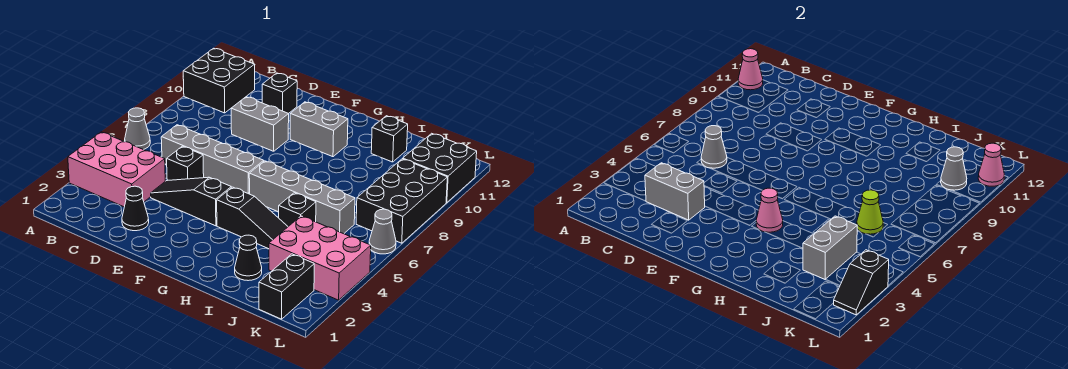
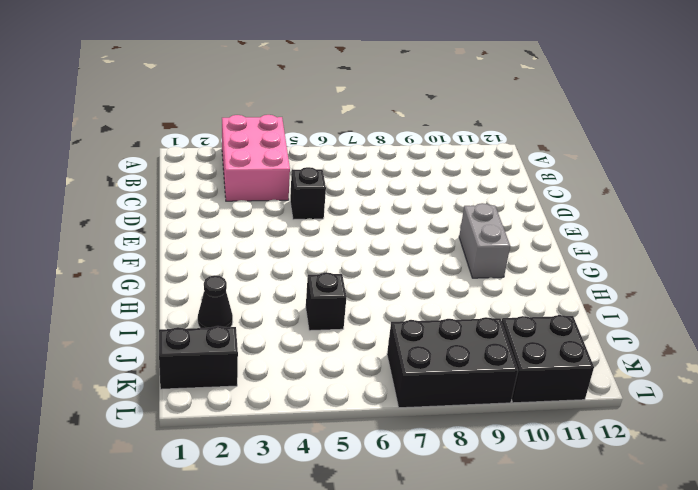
none -> grey cone A6 level 1
none -> black brick A10:B11 level 1
none -> grey brick C6:F6 level 1

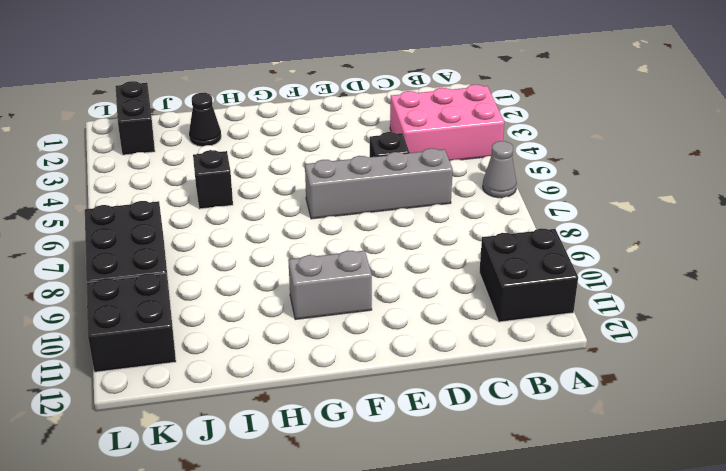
none -> black cone D2 level 1
none -> black slope D4:F4 level 1 top F
none -> grey brick D9:E9 level 1

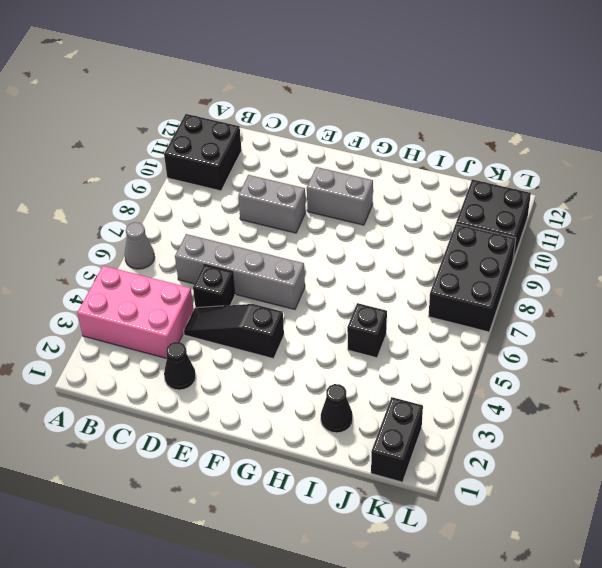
none -> black brick D11 level 1
none -> black slope G4:I4 level 1 top G
none -> grey brick G6:J6 level 1

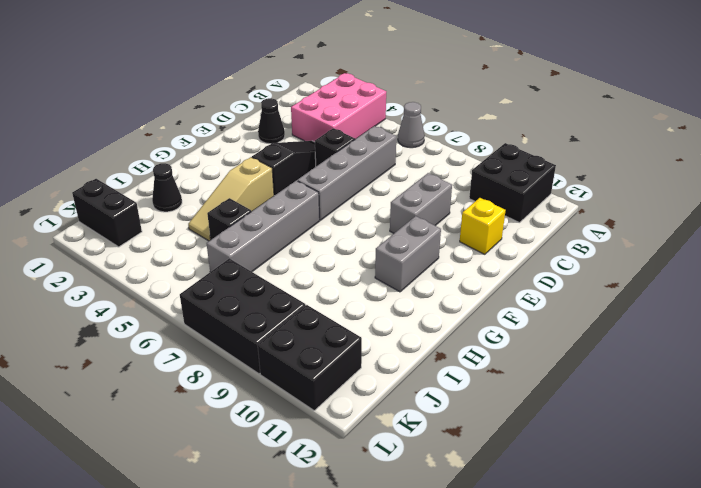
yellow brick D11 level 1 -> black brick D11 level 1
tan slope G4:I4 level 1 top G -> black slope G4:I4 level 1 top G
none -> black brick I11 level 1
none -> pink brick J3:L4 level 1
none -> grey cone L6 level 1

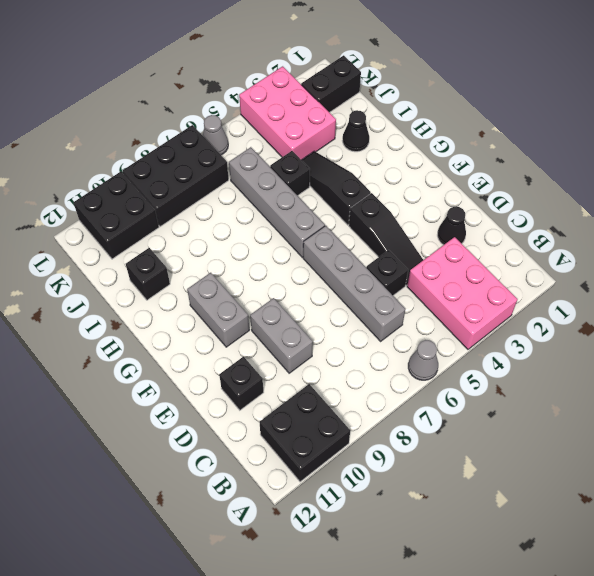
none -> pink cone A11 level 2
none -> grey brick C3:D3 level 2
none -> grey cone C6 level 2

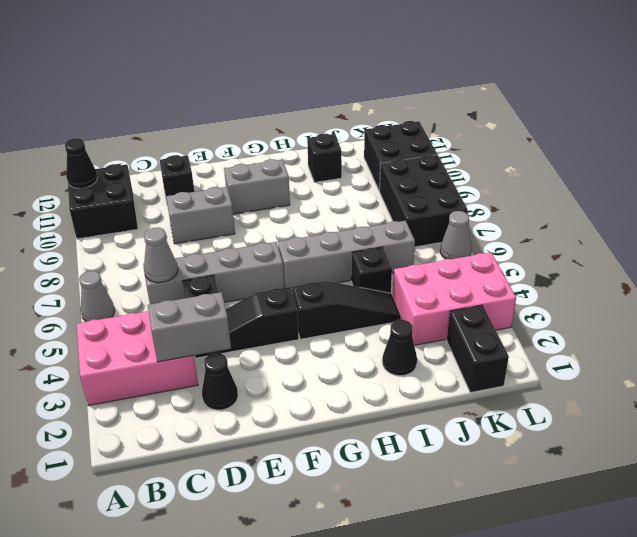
black cone A11 level 2 -> pink cone A11 level 2
none -> pink cone G4 level 2
none -> grey brick J3:J4 level 2
none -> lime cone J6 level 2

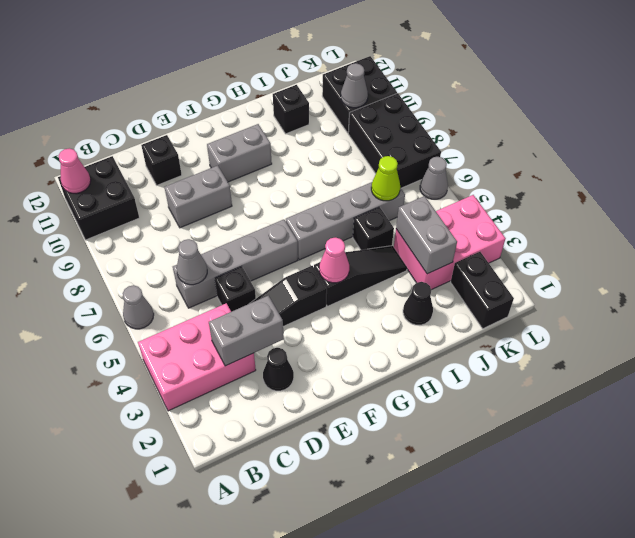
none -> black slope L2:L3 level 2 top 3
none -> pink cone L11 level 2

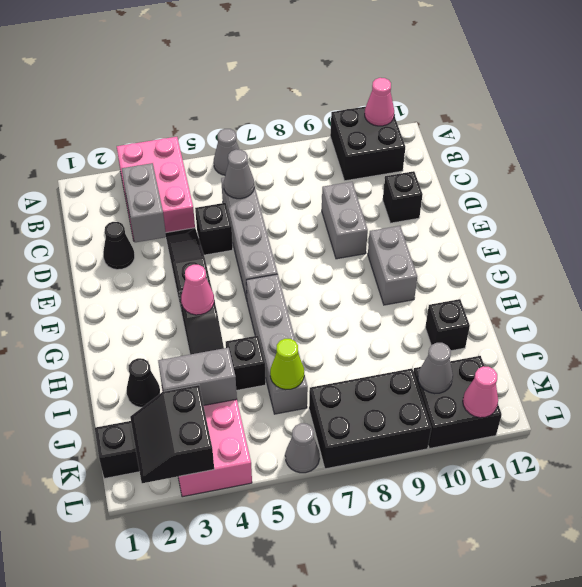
black slope K2:L3 level 2 top 3 -> black slope L2:L3 level 2 top 3

